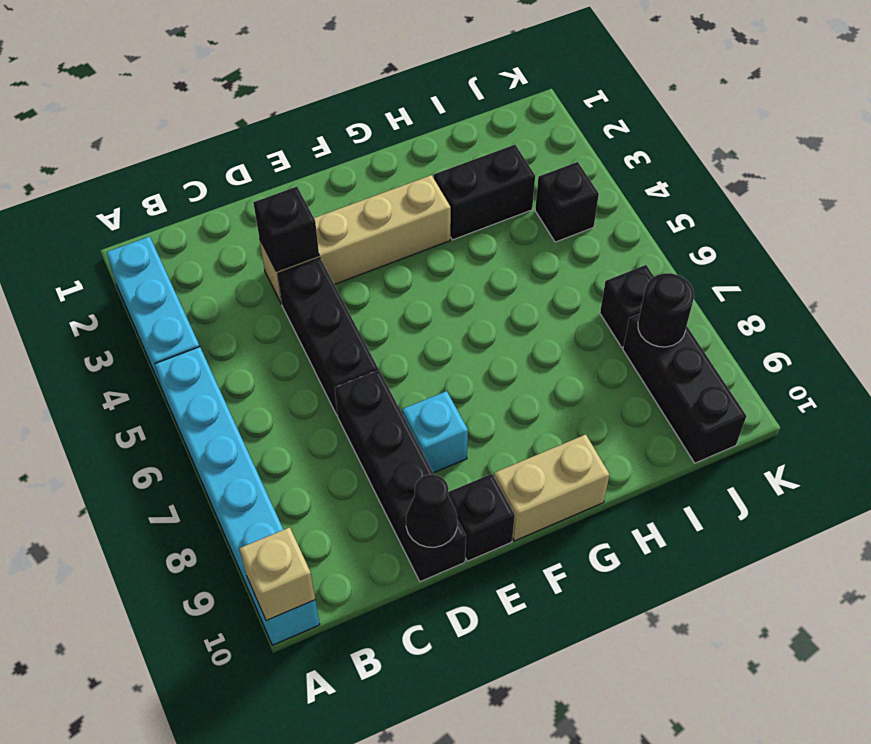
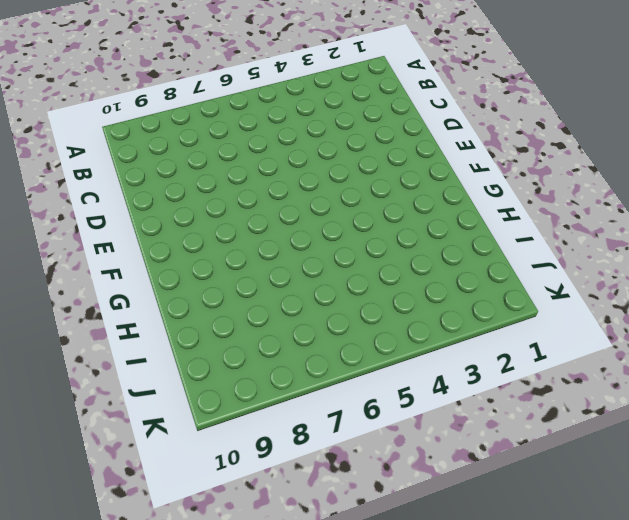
none -> cyan brick A2:A4 level 1
none -> cyan brick A5:A10 level 1
none -> tan brick D3:G3 level 1

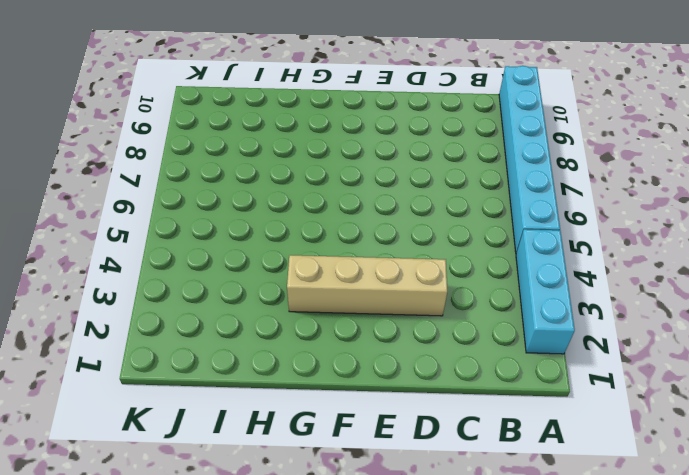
none -> black brick D4:D6 level 1
none -> black brick D7:D10 level 1
none -> cyan brick E8 level 1

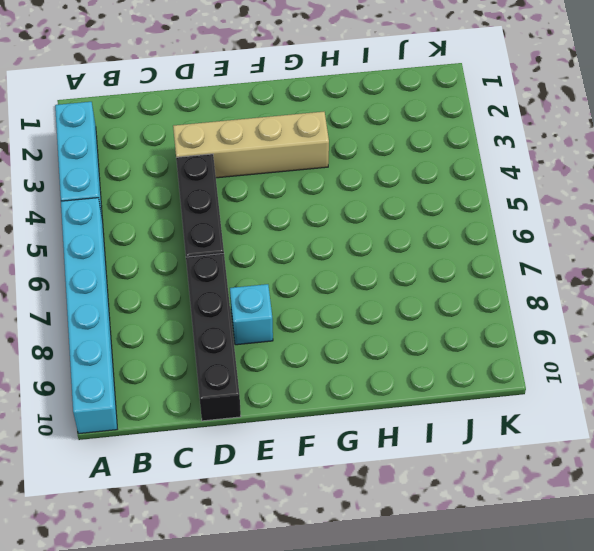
none -> black brick E10 level 1
none -> tan brick F10:G10 level 1
none -> black brick H3:I3 level 1

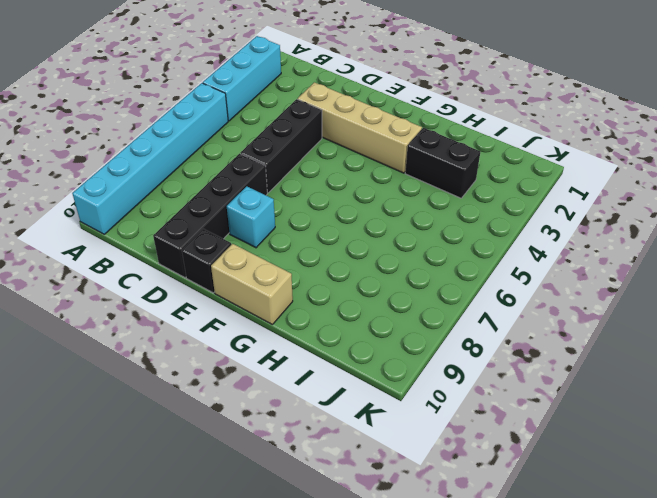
none -> black brick J4 level 1
none -> black brick J7 level 1
none -> black brick J8:J10 level 1

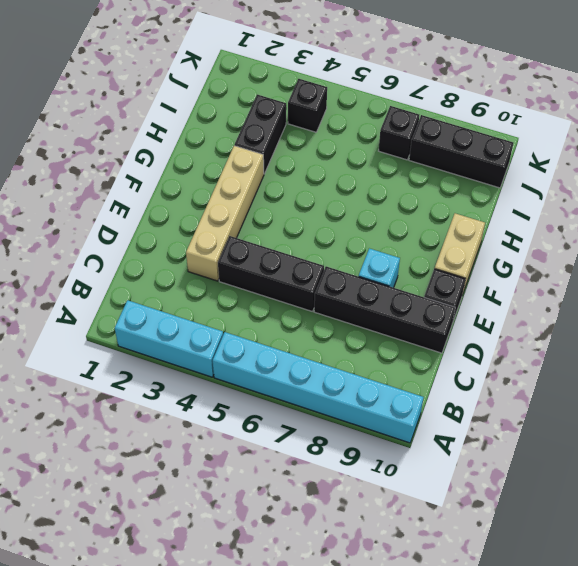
none -> tan brick A10 level 2
none -> black brick D3 level 2
none -> black cone D10 level 2

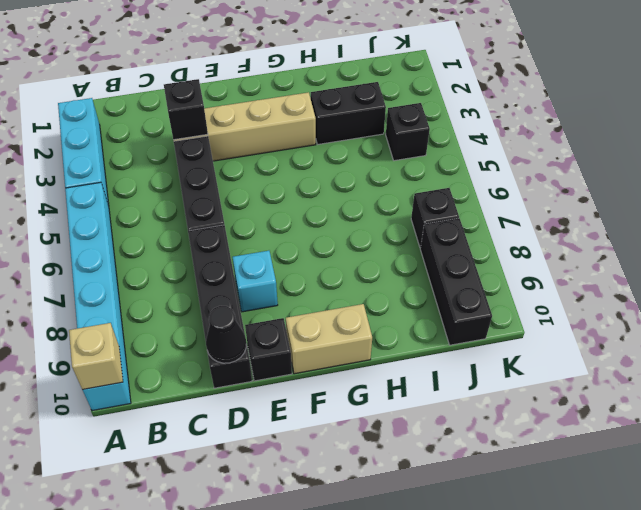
none -> black round brick J8 level 2

